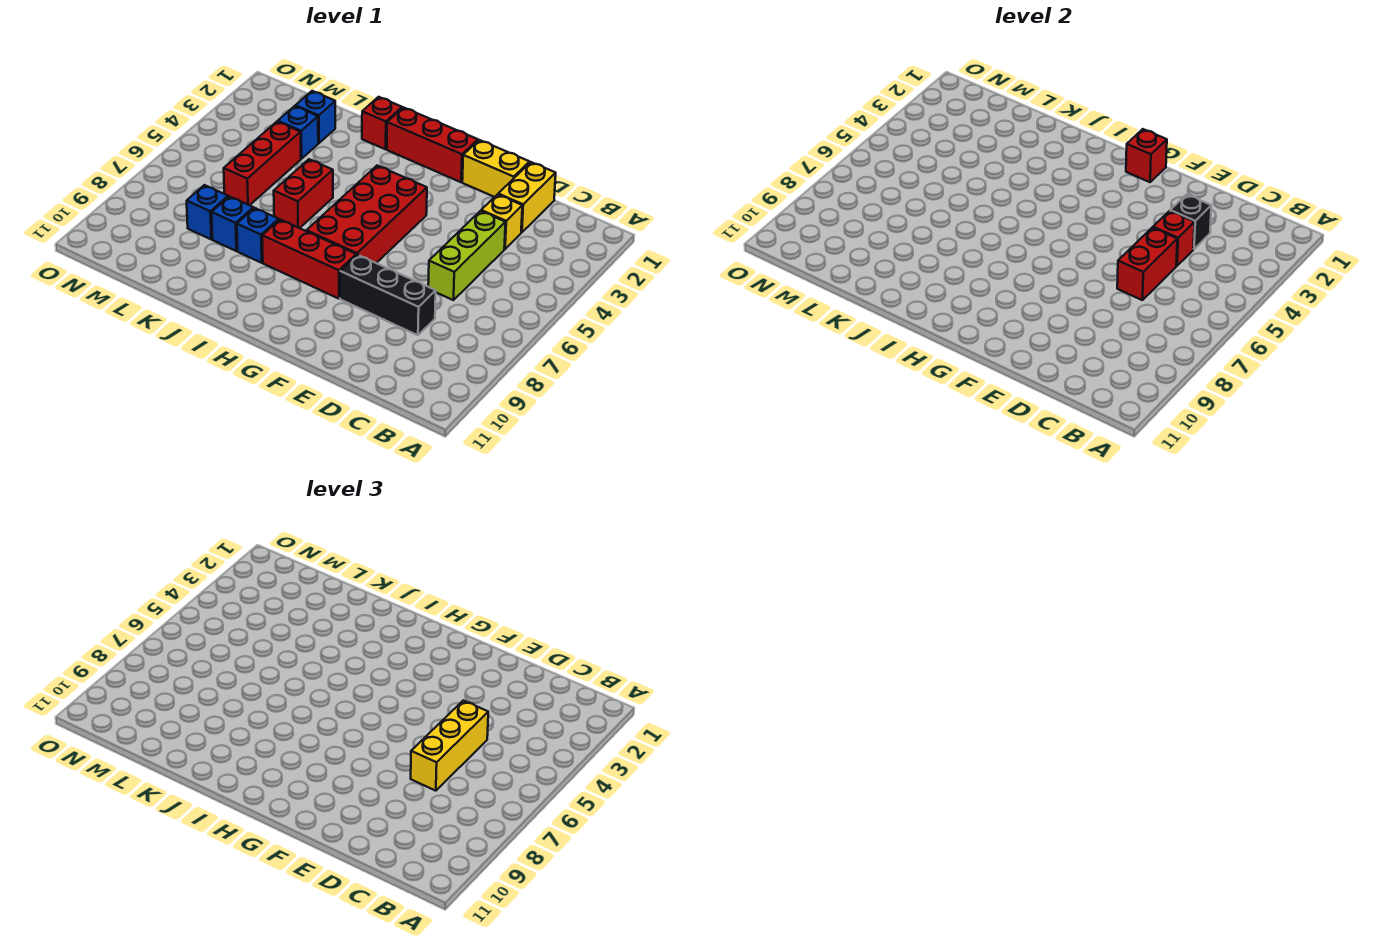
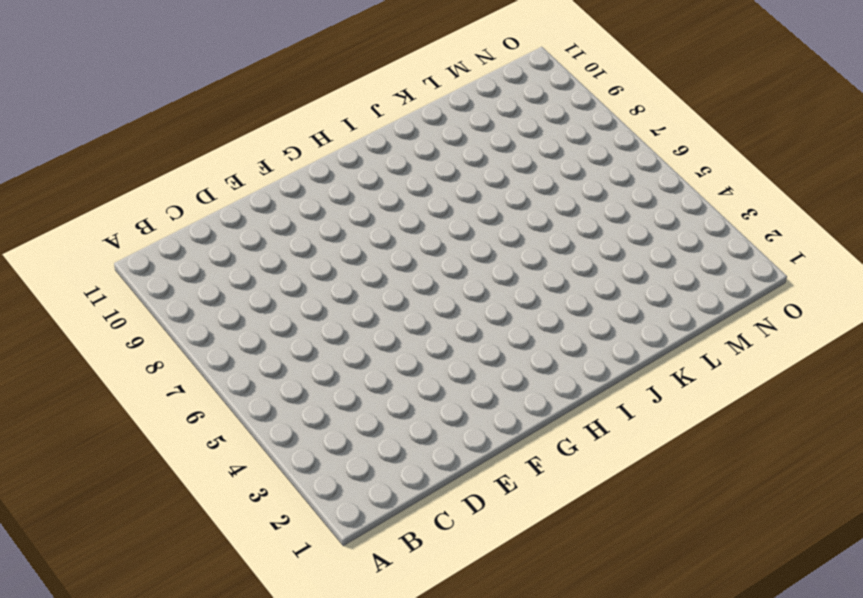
none -> yellow brick D1:D2 level 1
none -> yellow brick D3 level 1
none -> lime brick D4:D6 level 1

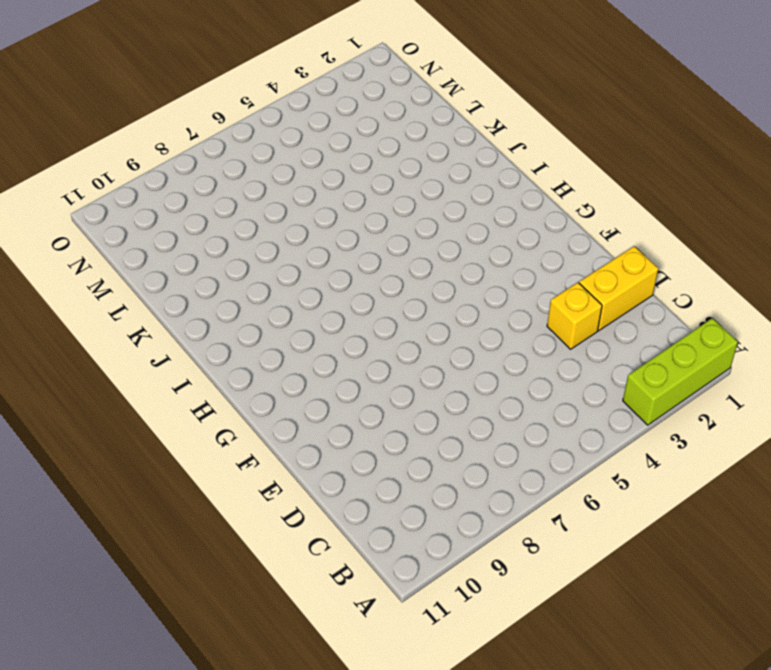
lime brick A1:A3 level 1 -> lime brick D4:D6 level 1
none -> black brick D8:F8 level 1
none -> yellow brick E1:F1 level 1
none -> red brick G1:I1 level 1

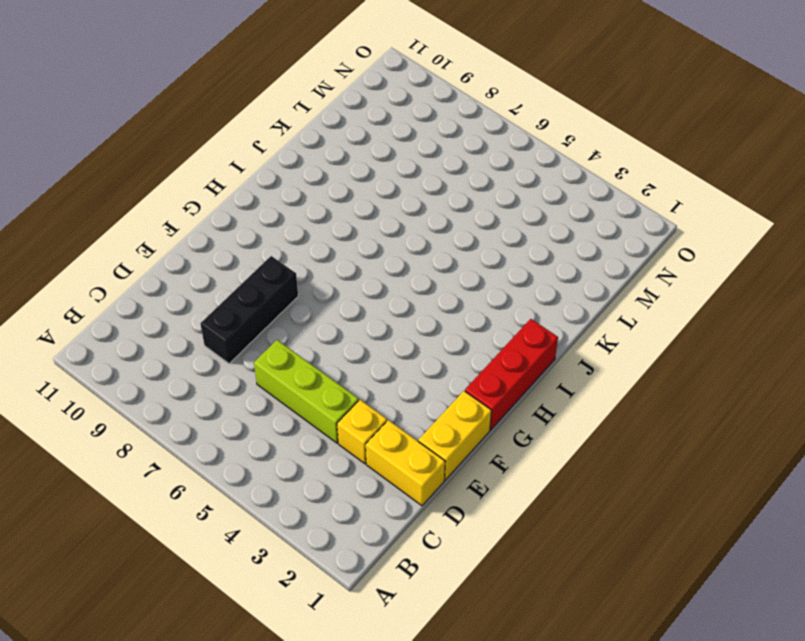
none -> red brick G4:H7 level 1
none -> red brick G8:I8 level 1
none -> red brick J1 level 1

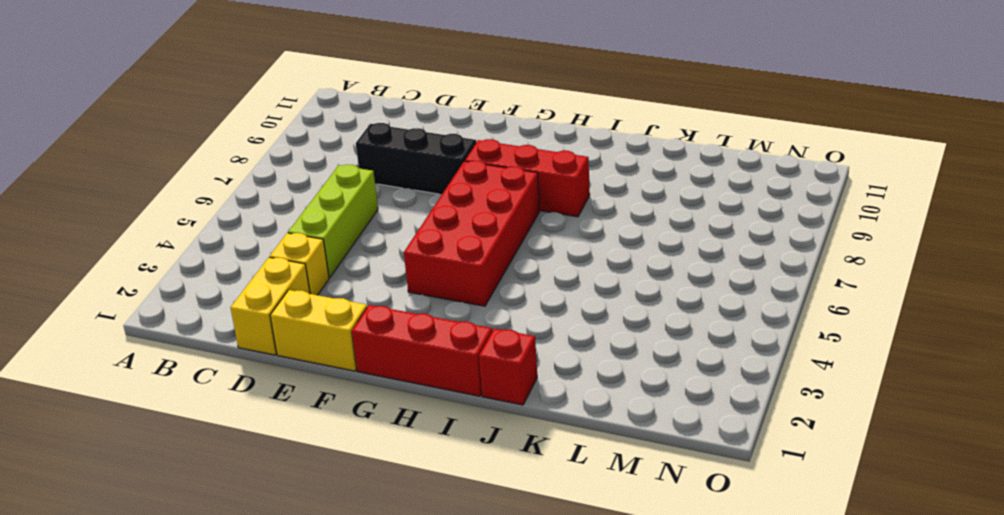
none -> red brick J5:J6 level 1
none -> blue brick J8 level 1
none -> blue brick K8 level 1

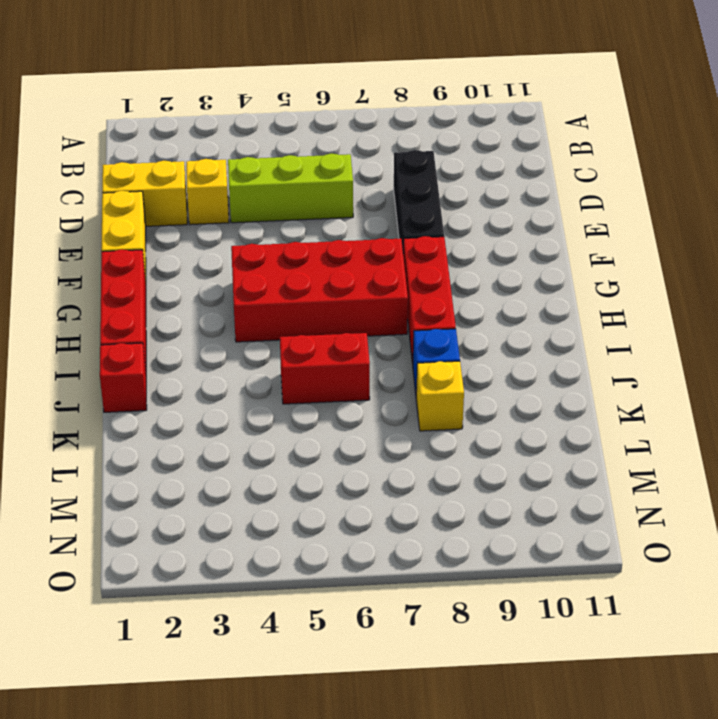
yellow brick K8 level 1 -> blue brick K8 level 1
none -> blue brick L2 level 1
none -> blue brick L3 level 1
none -> red brick L4:L6 level 1

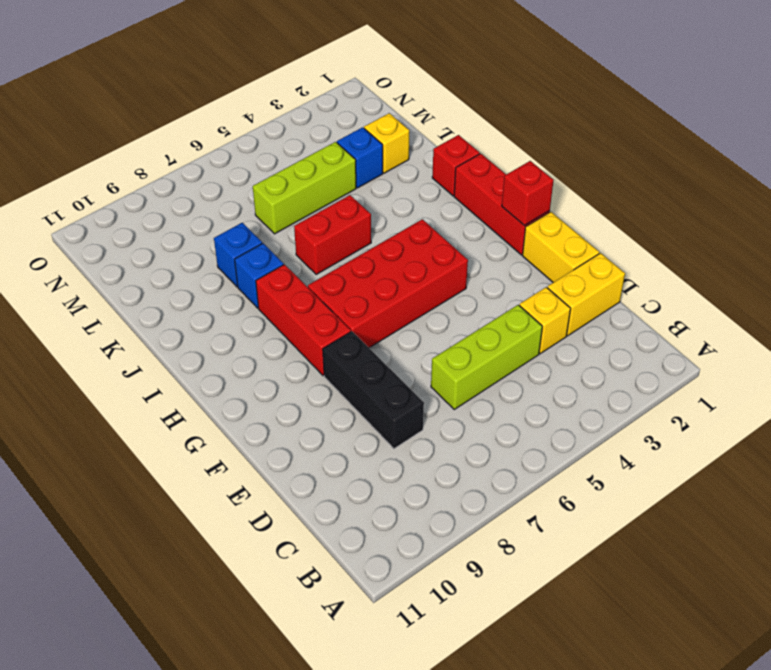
yellow brick L2 level 1 -> blue brick L2 level 1
lime brick L4:L6 level 1 -> red brick L4:L6 level 1
none -> blue brick L8 level 1
none -> black brick D3 level 2
none -> red brick D4 level 2

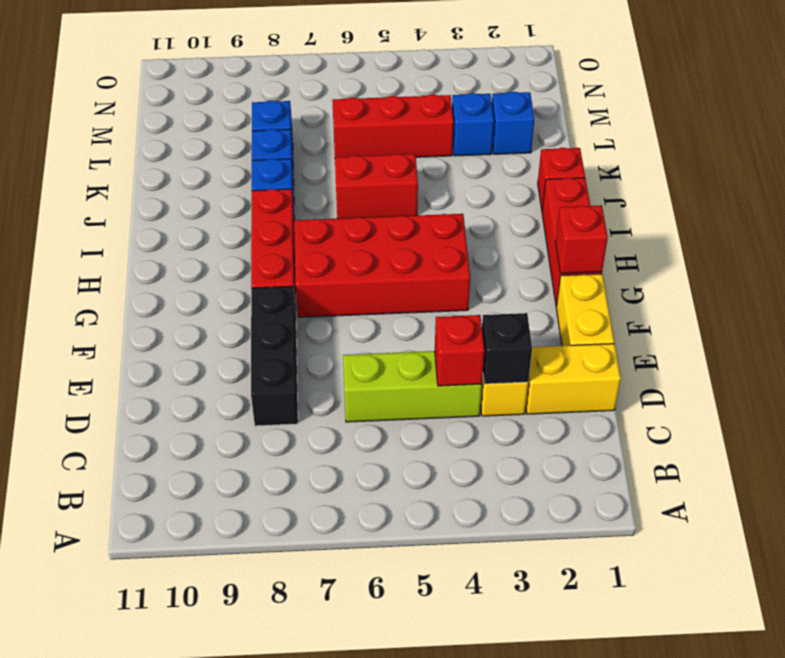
none -> red brick D5:D6 level 2
none -> yellow brick D5:D7 level 3

